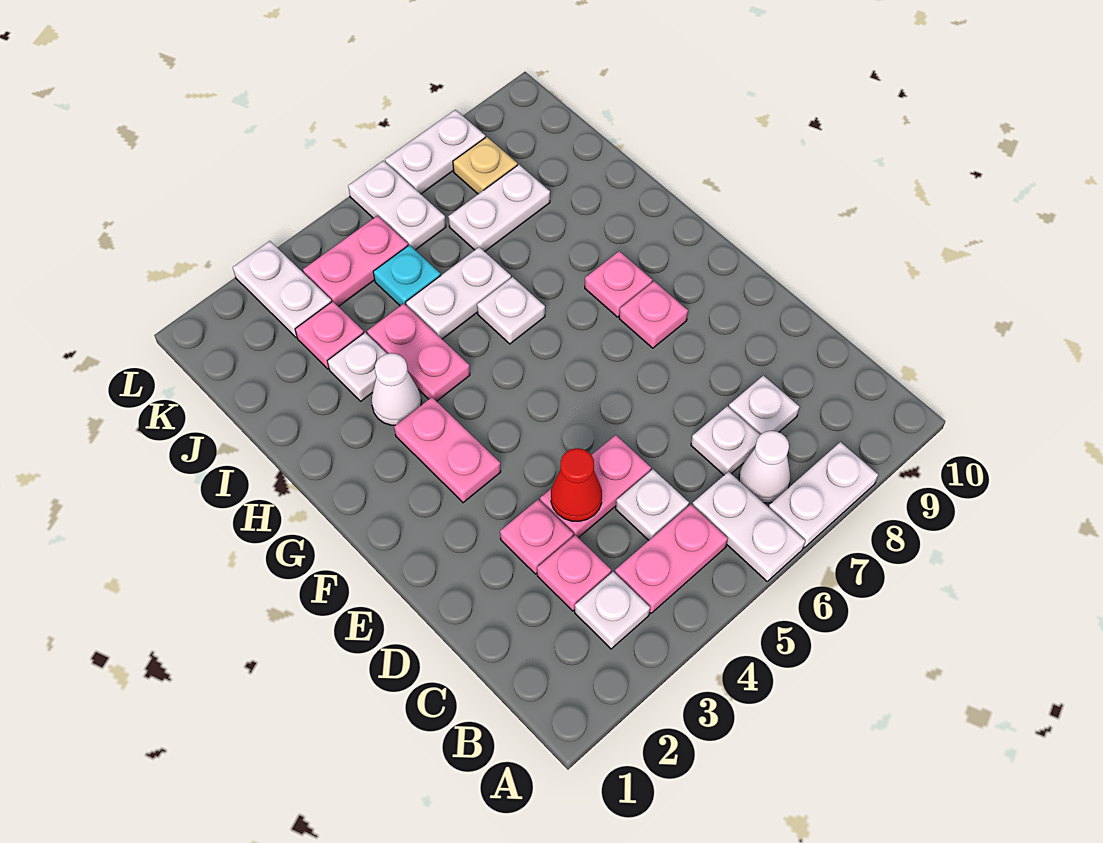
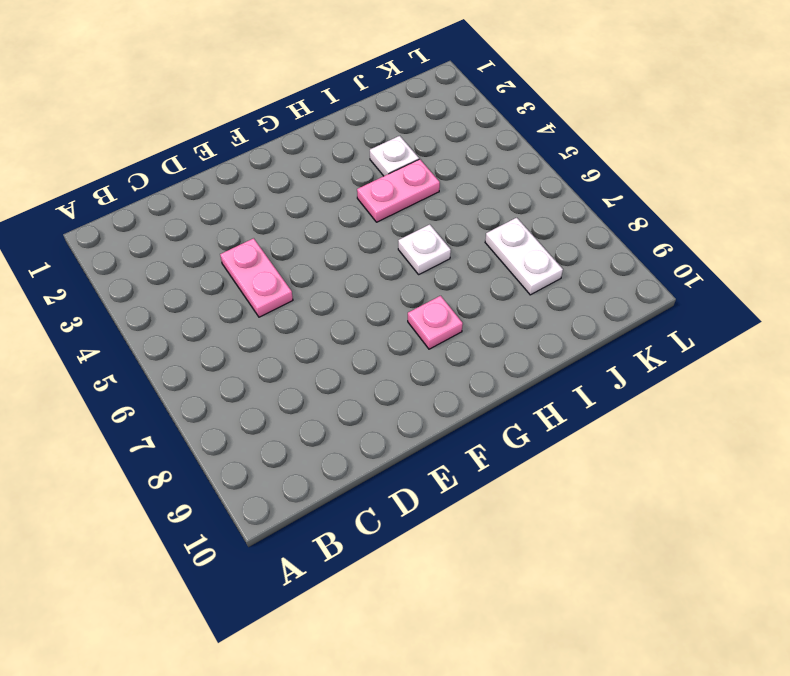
none -> white plate A6:B6 level 1
none -> white plate A7:A8 level 1
none -> white plate B3 level 1

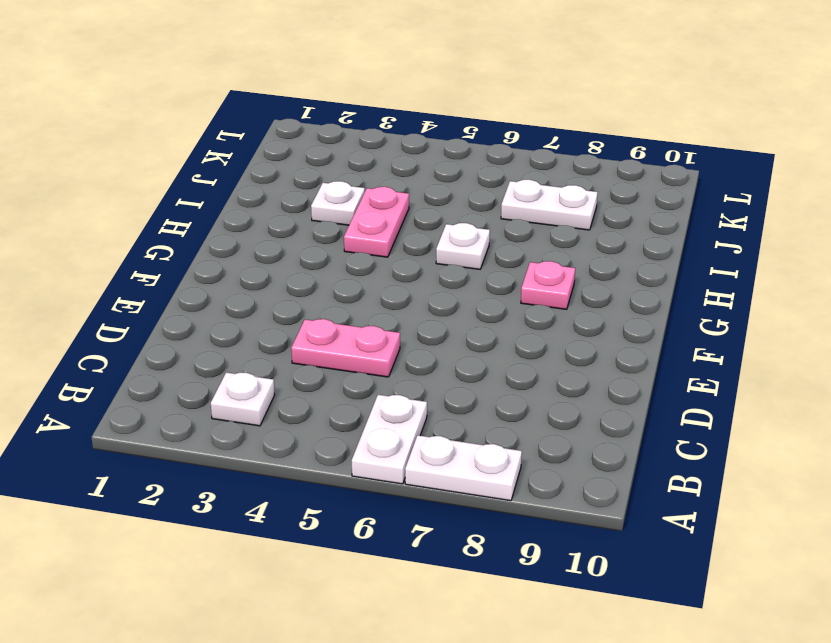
none -> pink plate B4:B5 level 1
none -> white cone B7 level 1
none -> pink plate C3 level 1

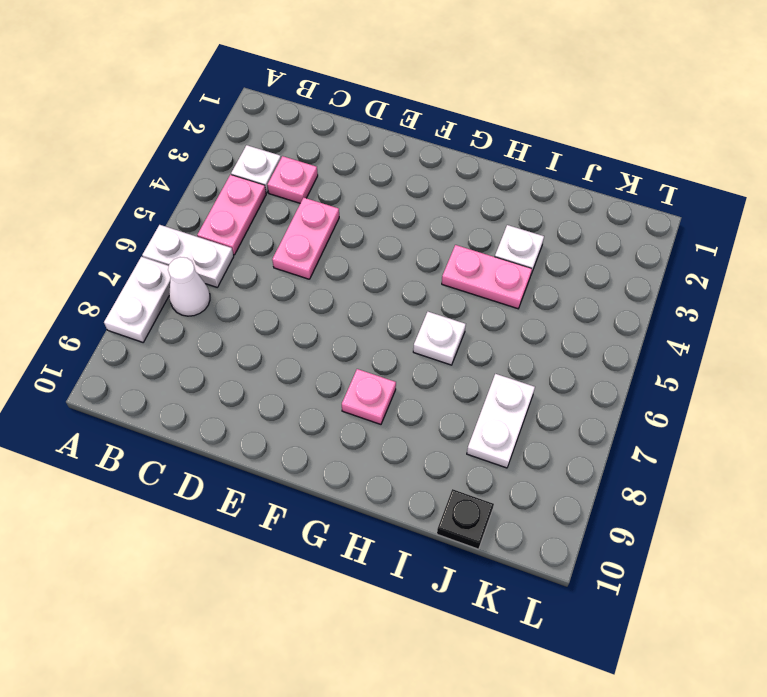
black plate J10 level 1 -> none
none -> white plate C5 level 1
none -> white plate C7 level 1
none -> white plate C8 level 1

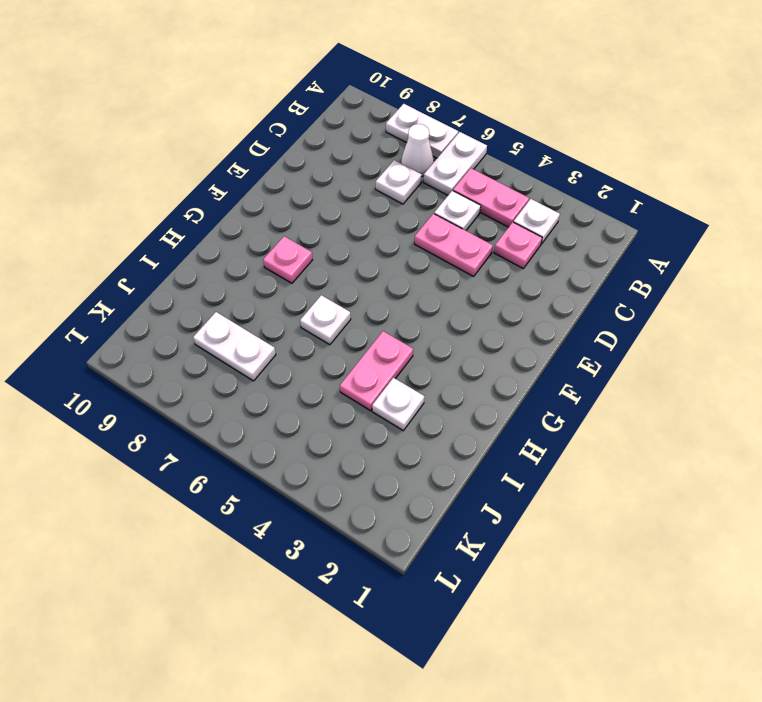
none -> white plate C8 level 1
none -> pink plate D3 level 1
none -> pink plate F3:G3 level 1

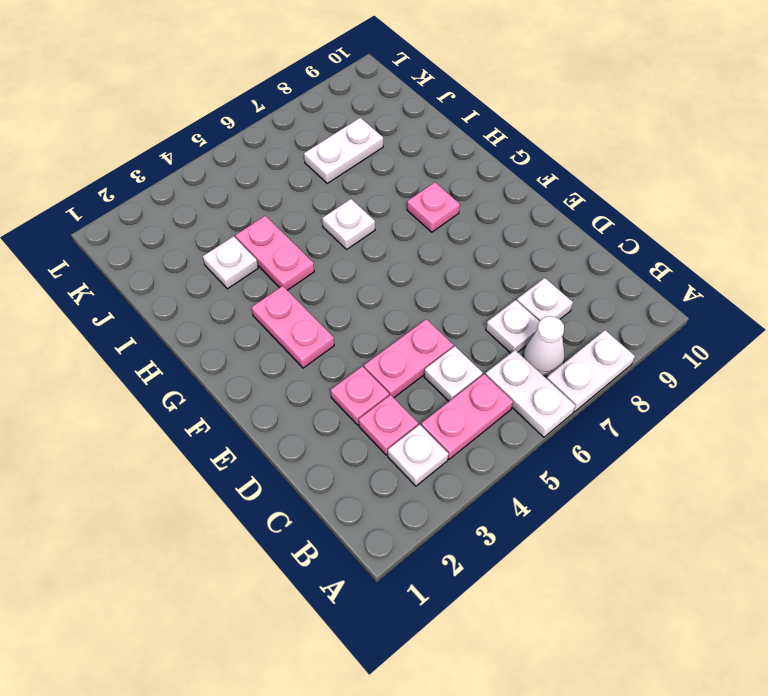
none -> pink plate F8 level 1
none -> white cone H3 level 1
none -> white plate I5:I6 level 1

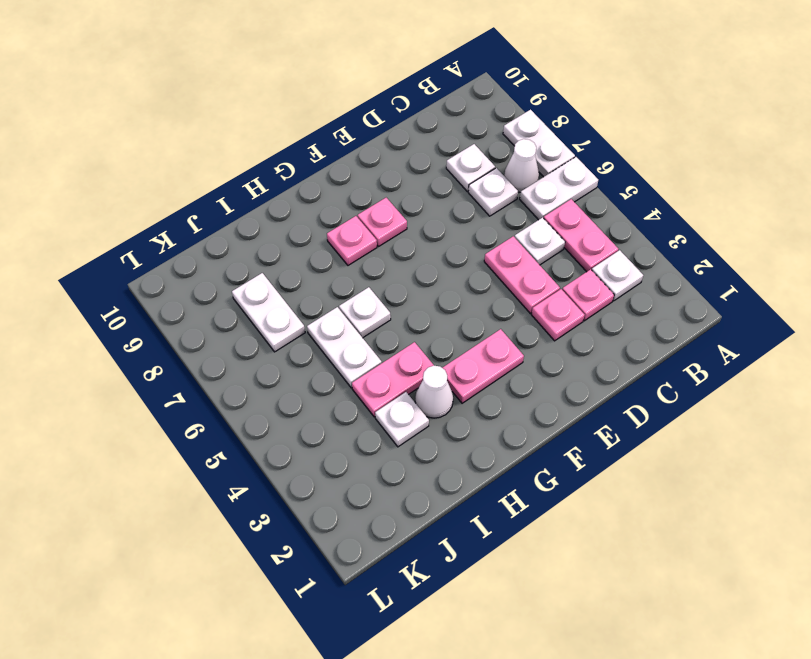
none -> pink plate J3 level 1
none -> cyan plate J5 level 1
none -> white plate K3:L3 level 1

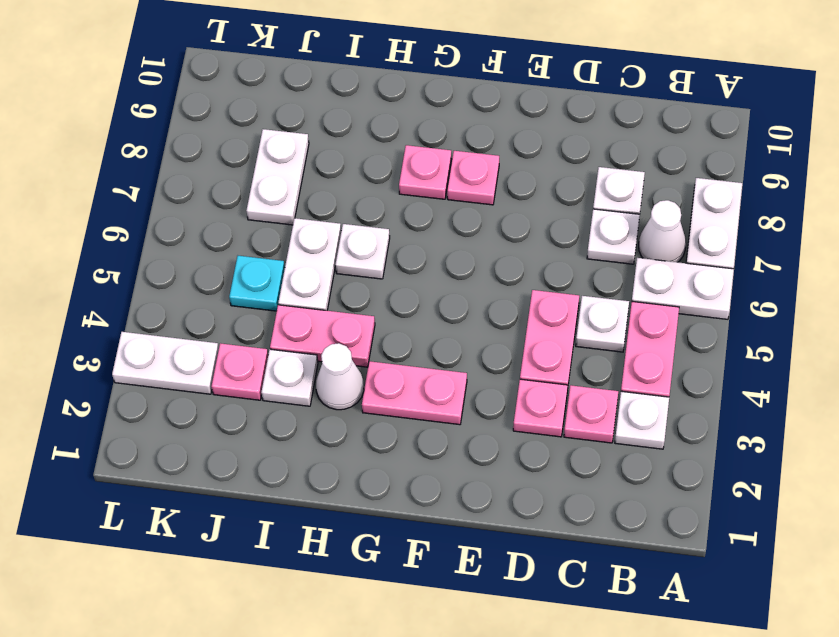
none -> pink plate K4:K5 level 1
none -> white plate K6:L6 level 1
none -> tan plate K8 level 1

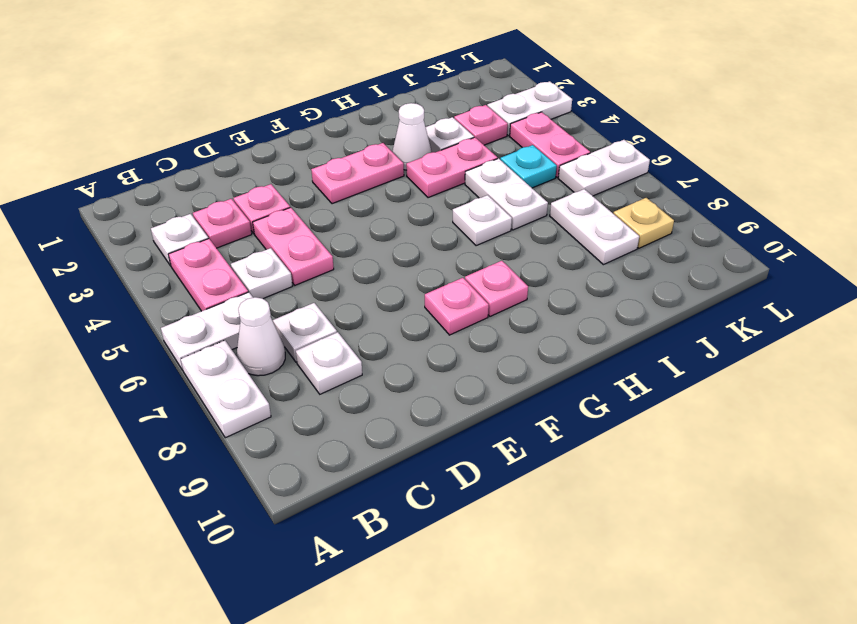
none -> white plate L7:L8 level 1
none -> red cone D4 level 2

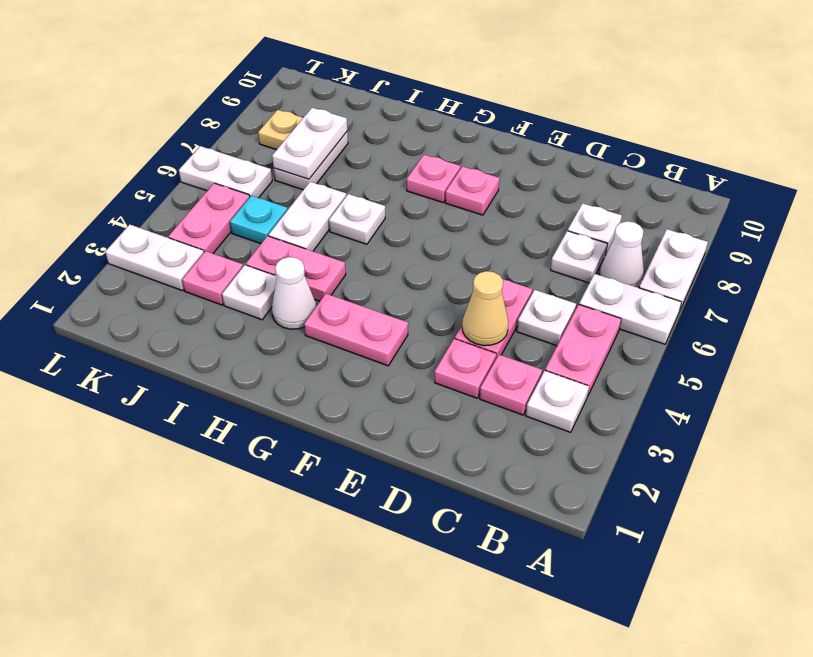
tan cone D4 level 2 -> red cone D4 level 2
white plate J7:J8 level 2 -> white plate L7:L8 level 1

